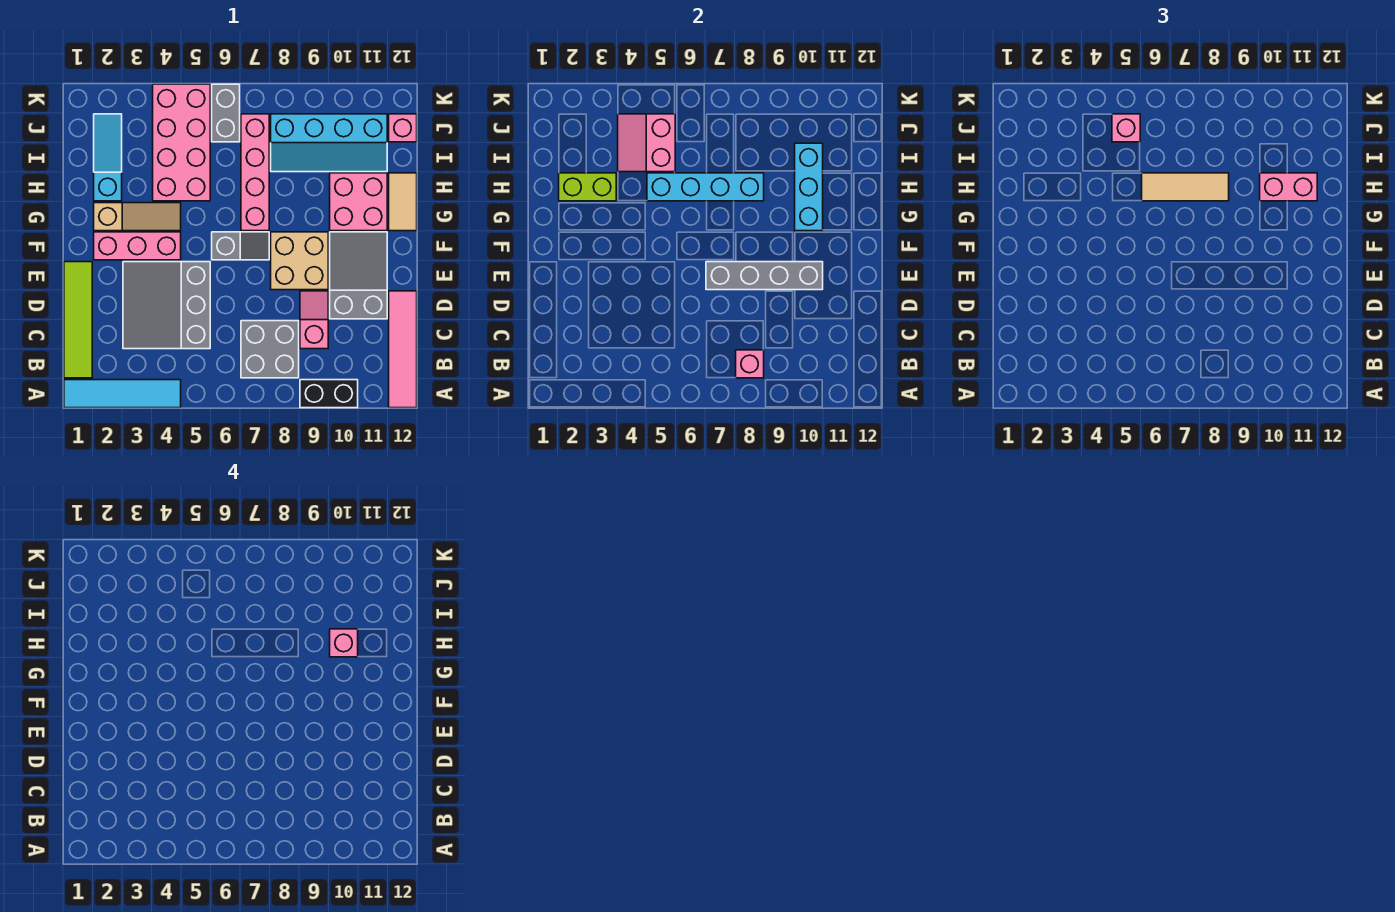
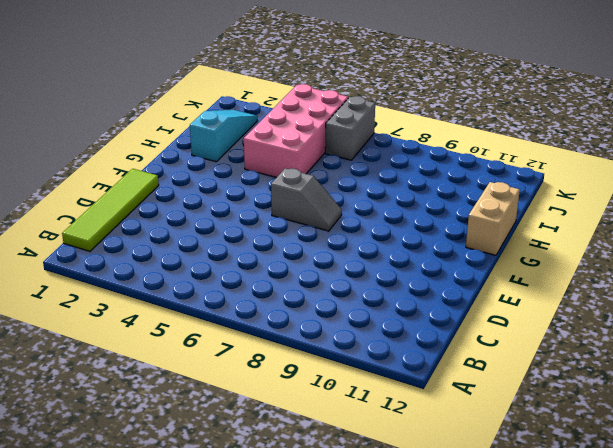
tan brick G12:H12 level 1 -> tan tile G12:H12 level 1
none -> cyan tile A1:A4 level 1
none -> black brick A9:A10 level 1
none -> pink tile A12:D12 level 1
none -> grey brick B7:C8 level 1

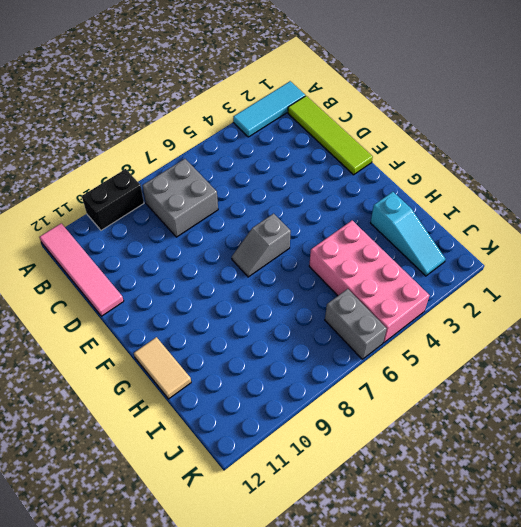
cyan tile A1:A3 level 1 -> cyan tile A1:A4 level 1
none -> grey slope C3:E5 level 1 top 5
none -> pink slope C9:D9 level 1 top C
none -> grey slope D10:F11 level 1 top D
none -> tan brick E8:F9 level 1

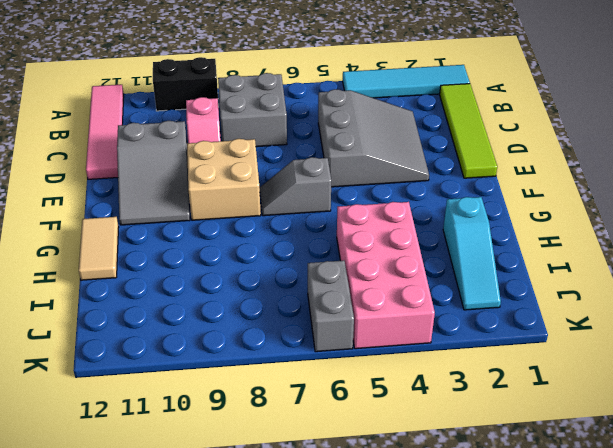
none -> pink brick F2:F4 level 1
none -> tan slope G2:G4 level 1 top 2
none -> pink brick G7:J7 level 1
none -> pink brick G10:H11 level 1

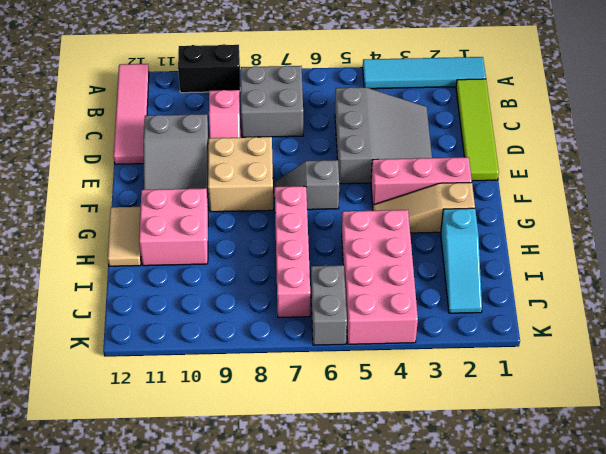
none -> cyan slope I8:J11 level 1 top J
none -> pink brick J12 level 1
none -> pink brick B8 level 2
none -> grey brick E7:E10 level 2

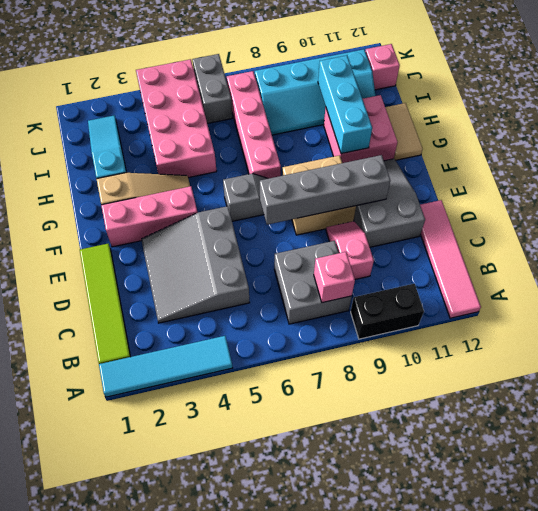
none -> lime brick H2:H3 level 2
none -> cyan brick H5:H8 level 2
none -> pink slope I4:J5 level 2 top 5
none -> tan tile H6:H8 level 3

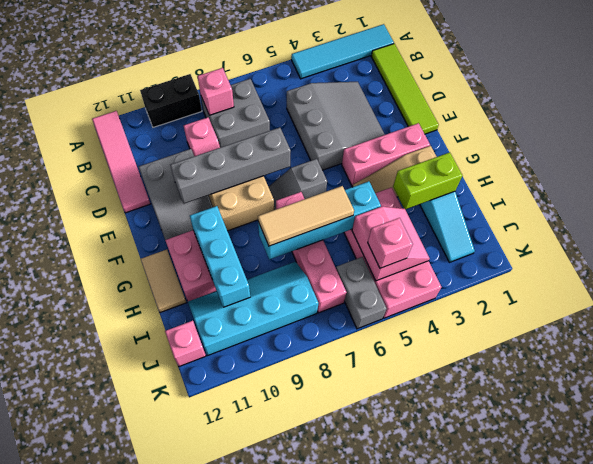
none -> pink brick H10:H11 level 3
none -> pink brick H10 level 4

